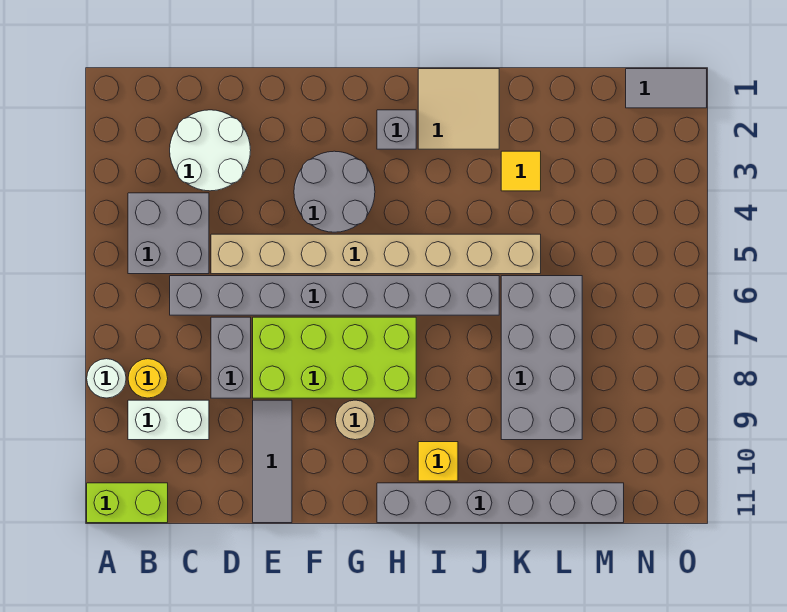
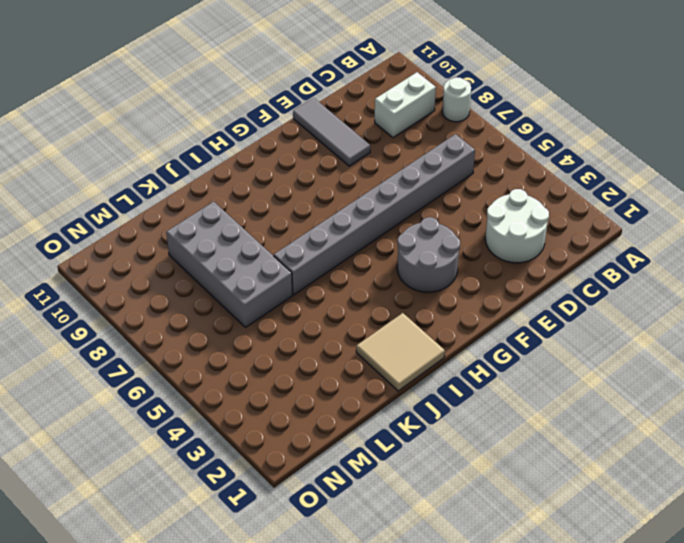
none -> lime brick A11:B11 level 1
none -> grey brick B4:C5 level 1
none -> yellow round brick B8 level 1

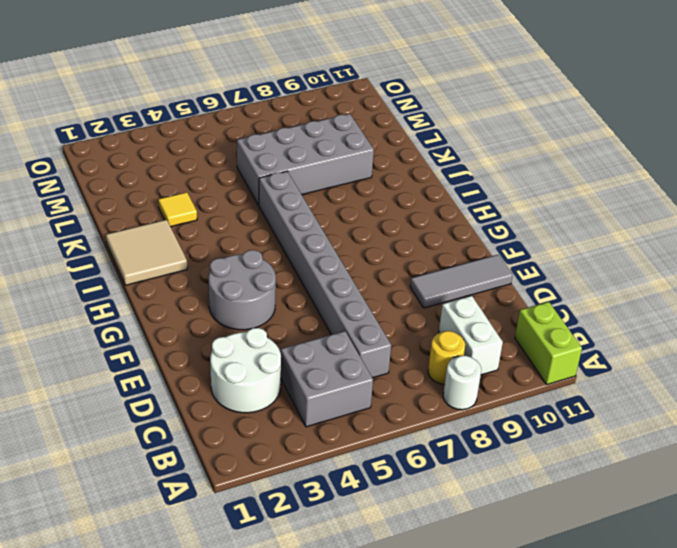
none -> tan brick D5:K5 level 1
none -> grey brick D7:D8 level 1
none -> lime brick E7:H8 level 1

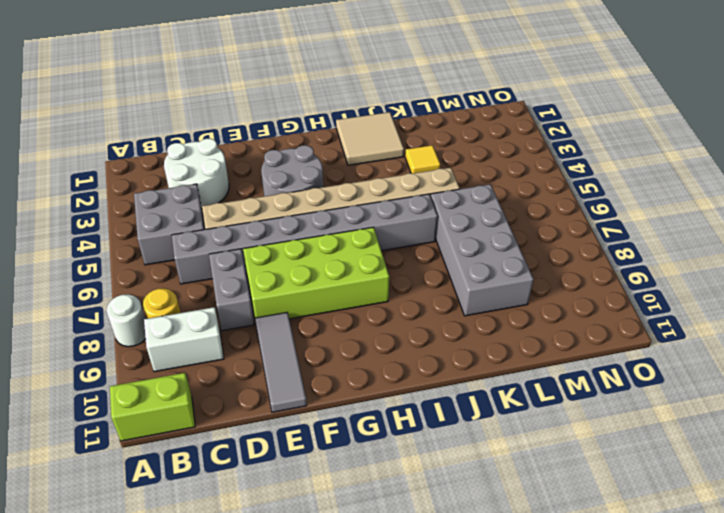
none -> tan round brick G9 level 1
none -> grey brick H2 level 1
none -> grey brick H11:M11 level 1

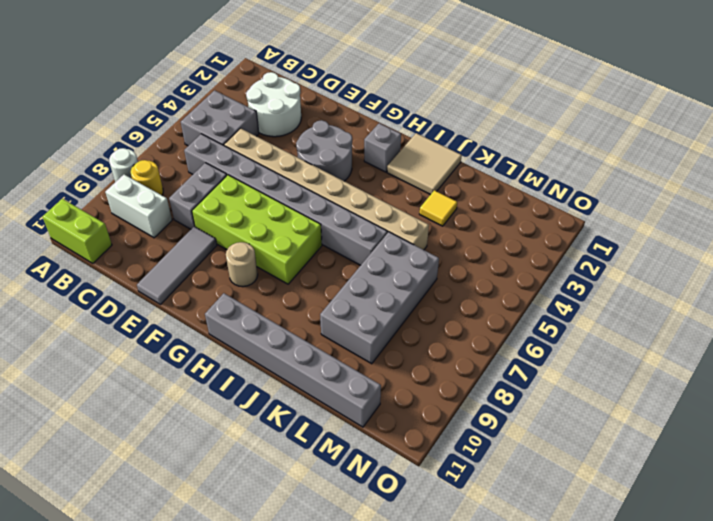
none -> yellow brick I10 level 1
none -> grey tile N1:O1 level 1

